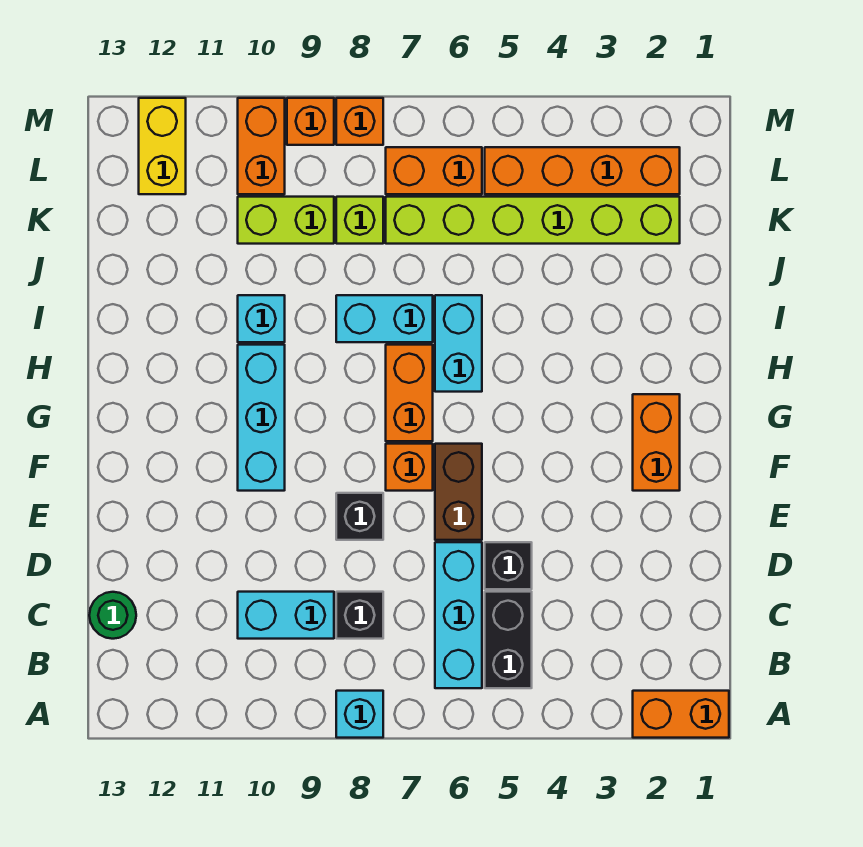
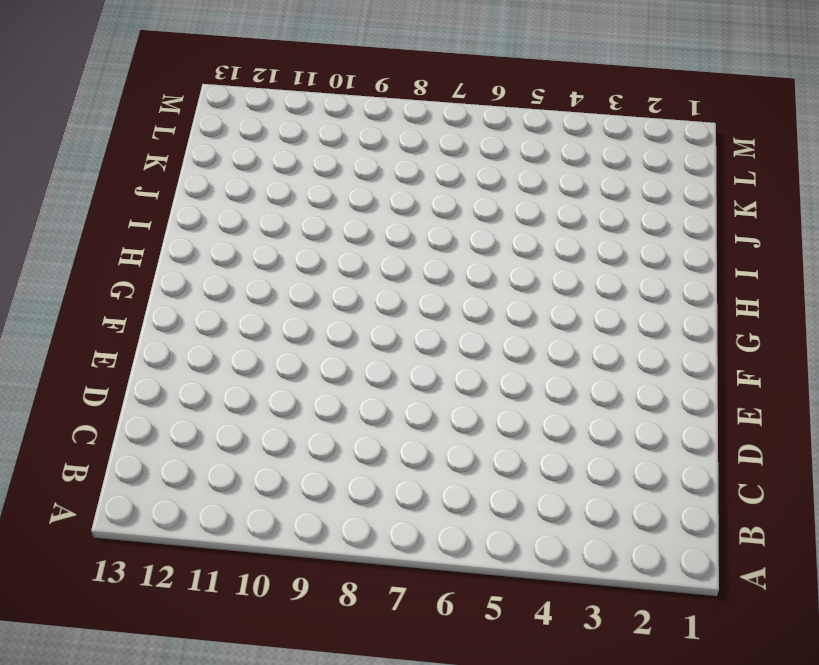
none -> orange brick A1:A2 level 1
none -> cyan brick A8 level 1
none -> black brick B5:C5 level 1

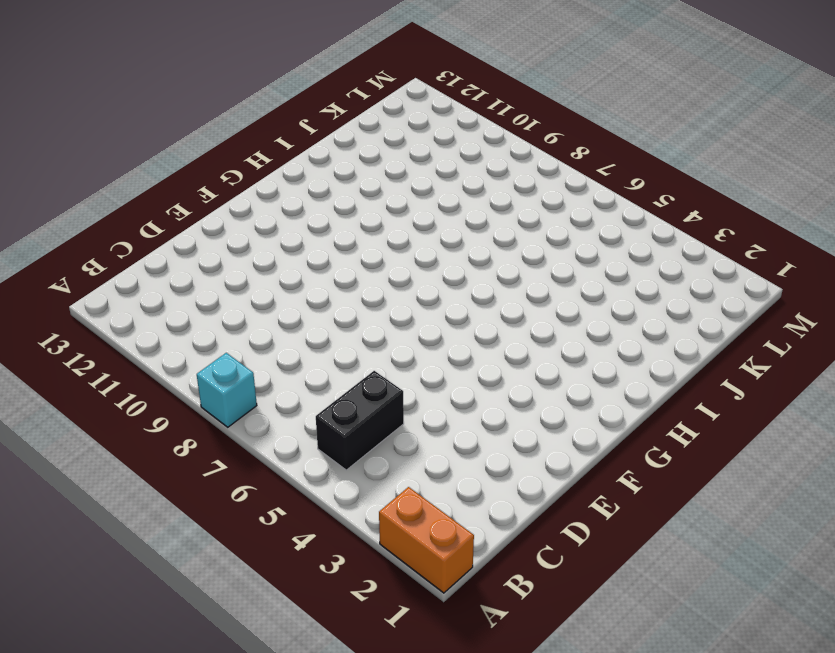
none -> cyan brick B6:D6 level 1
none -> black brick C8 level 1
none -> cyan brick C9:C10 level 1

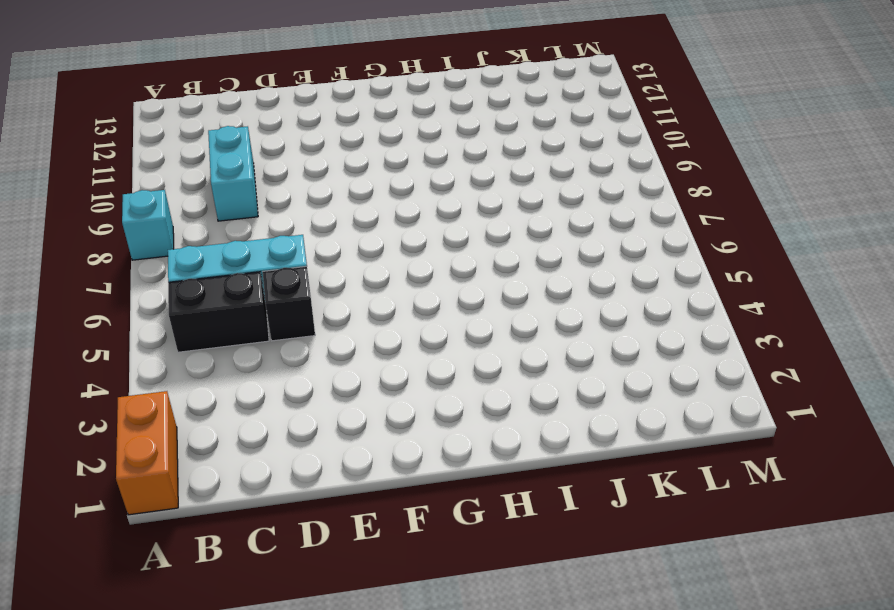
none -> black brick C8 level 1
none -> green round brick C13 level 1
none -> brown brick E6:F6 level 1

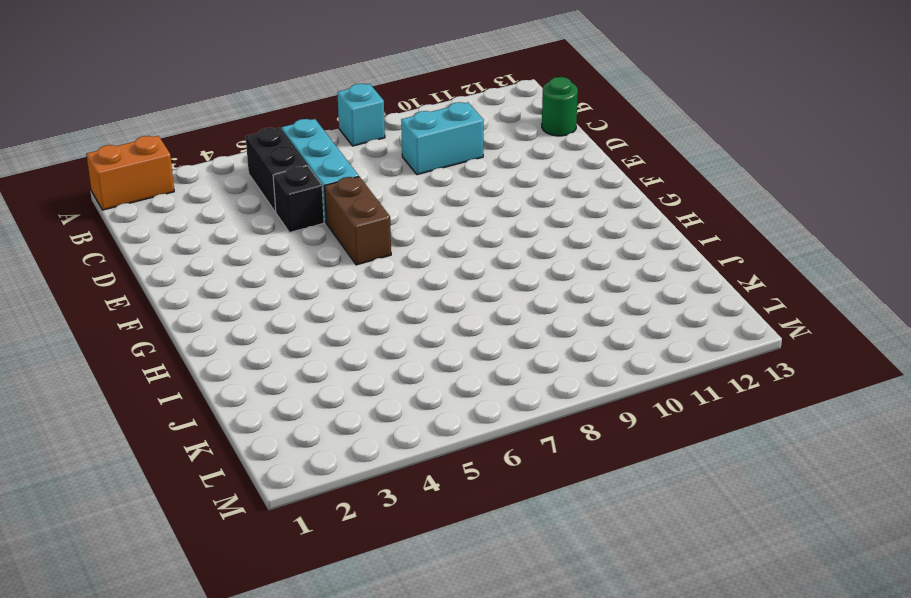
none -> black brick C8 level 1
none -> black brick E8 level 1
none -> orange brick F2:G2 level 1

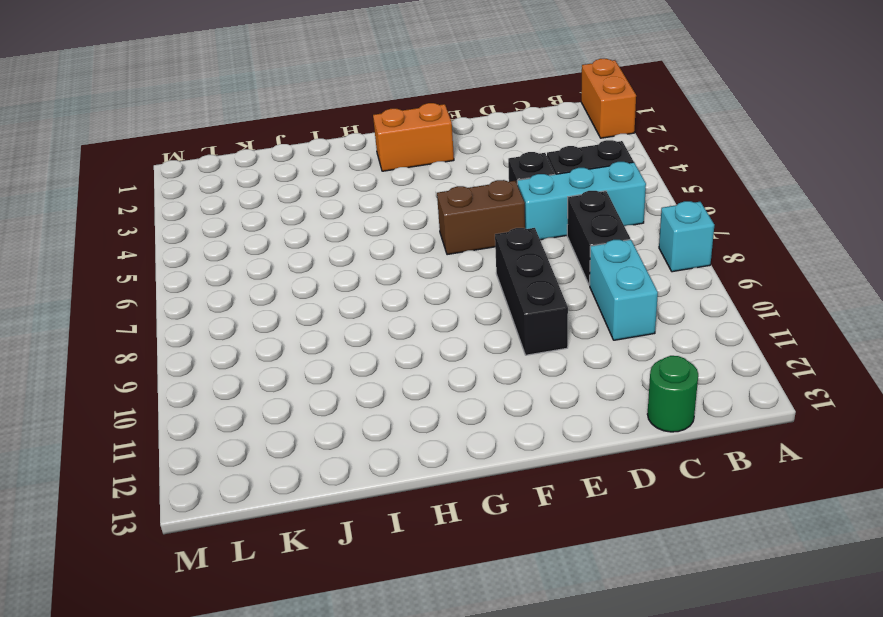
black brick C7:C8 level 1 -> black brick C8 level 1
black brick E8:E10 level 1 -> black brick E8 level 1
none -> orange brick F7 level 1
none -> cyan brick F10:H10 level 1
none -> orange brick G7:H7 level 1

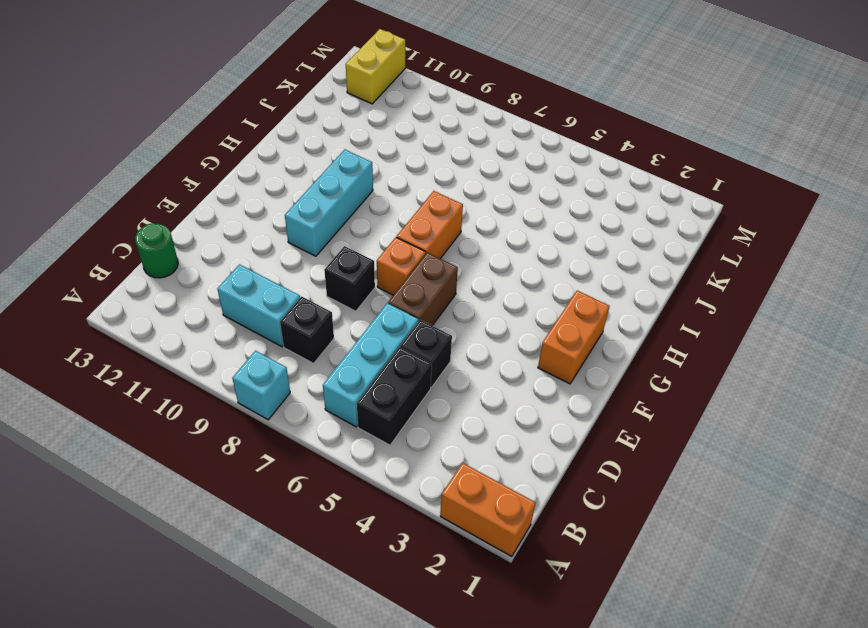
none -> cyan brick H6:I6 level 1
none -> cyan brick I7:I8 level 1
none -> cyan brick I10 level 1

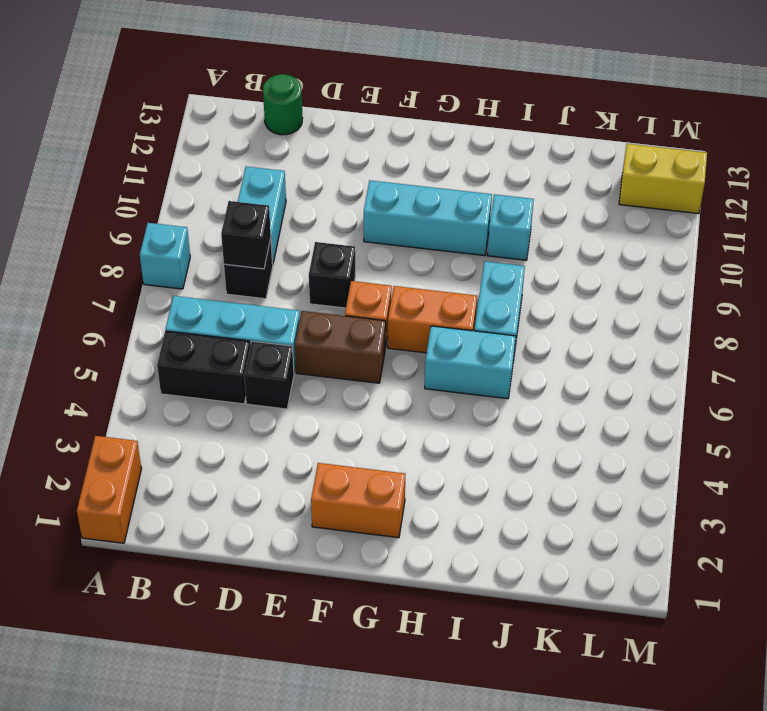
black brick C8 level 2 -> none
none -> lime brick K2:K7 level 1
none -> lime brick K8 level 1
none -> lime brick K9:K10 level 1

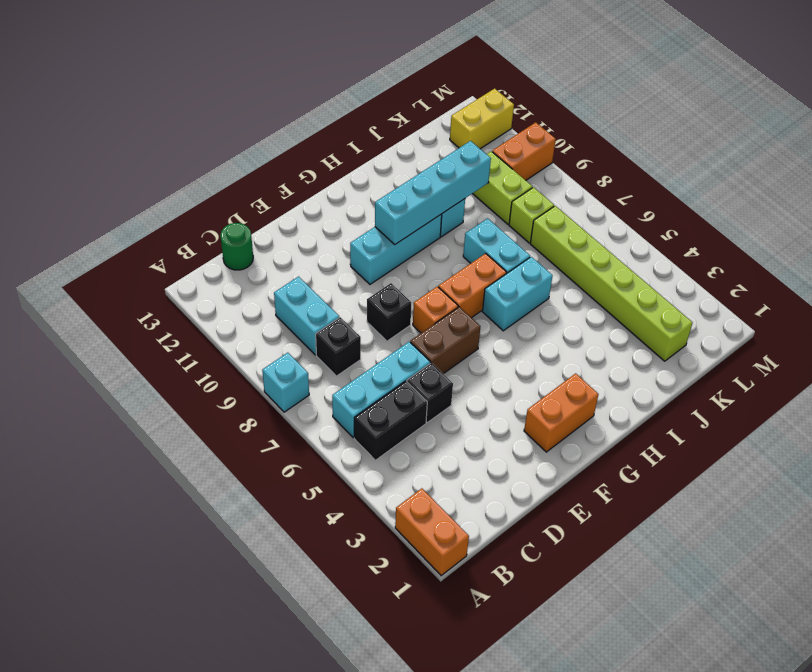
cyan brick G10:J10 level 2 -> none
none -> orange brick L2:L5 level 1
none -> orange brick L6:L7 level 1
none -> orange brick M8 level 1

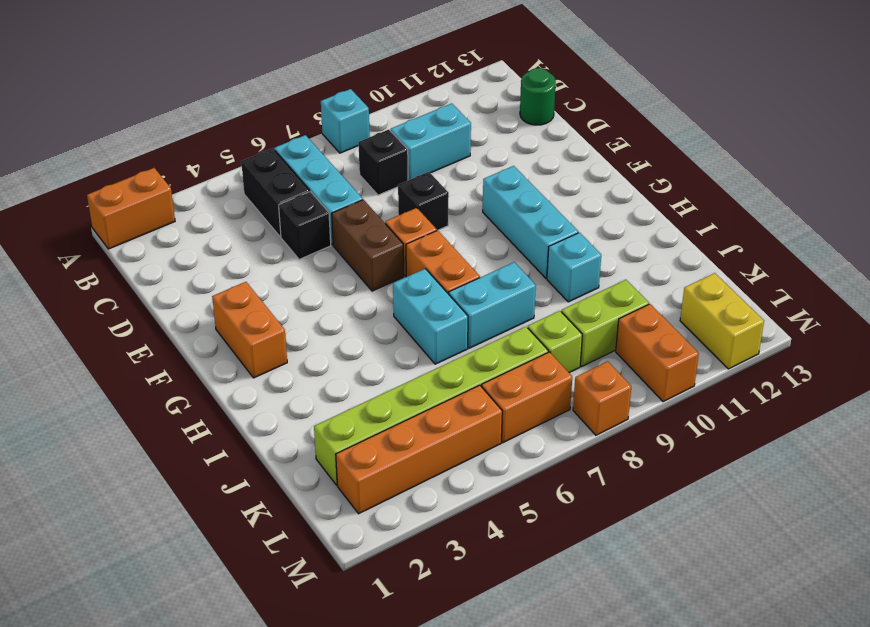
none -> orange brick M9 level 1

